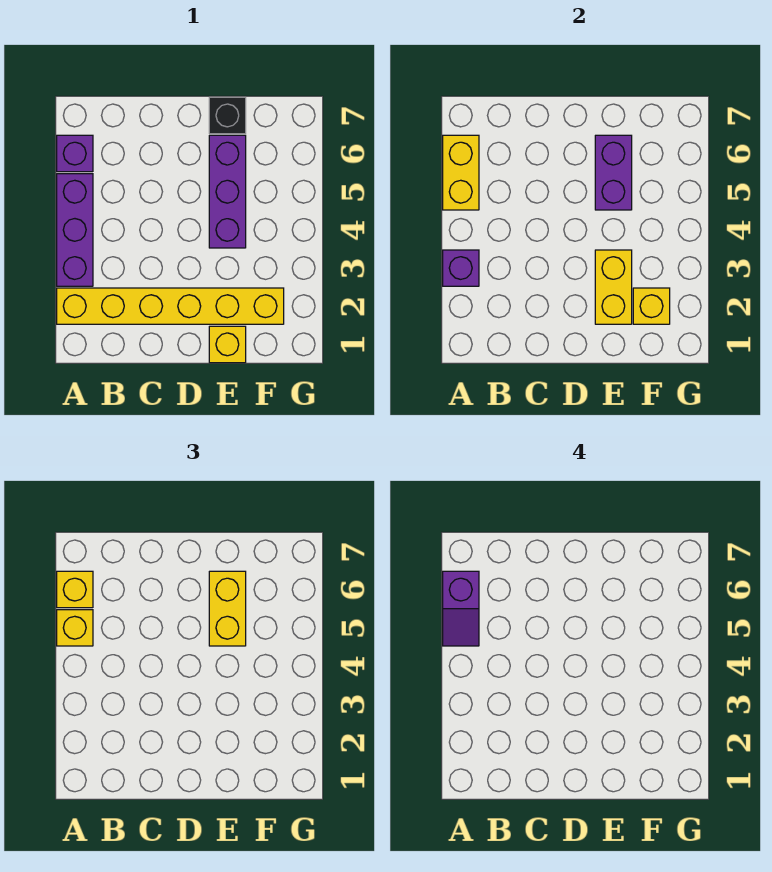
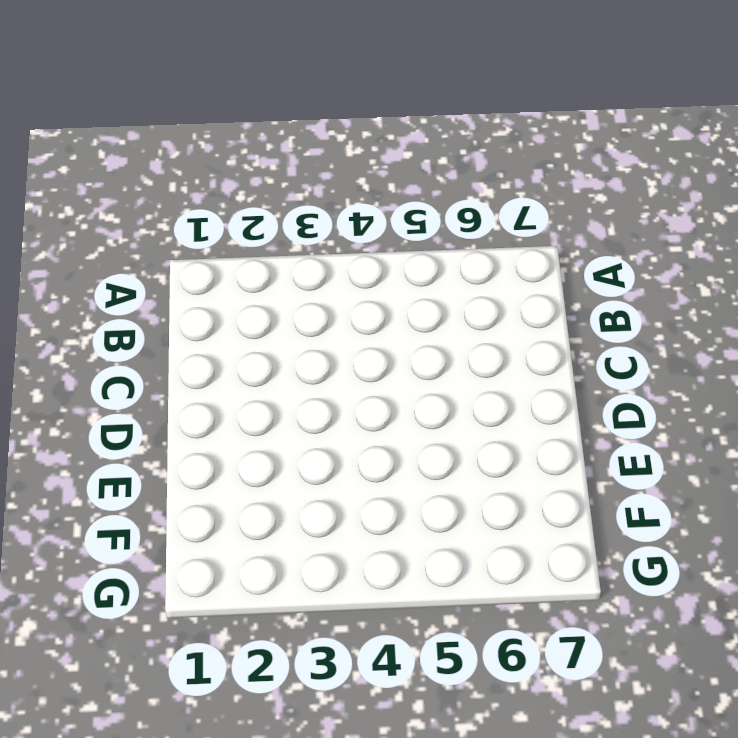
none -> yellow brick A2:F2 level 1
none -> purple brick A3:A5 level 1
none -> purple brick A6 level 1

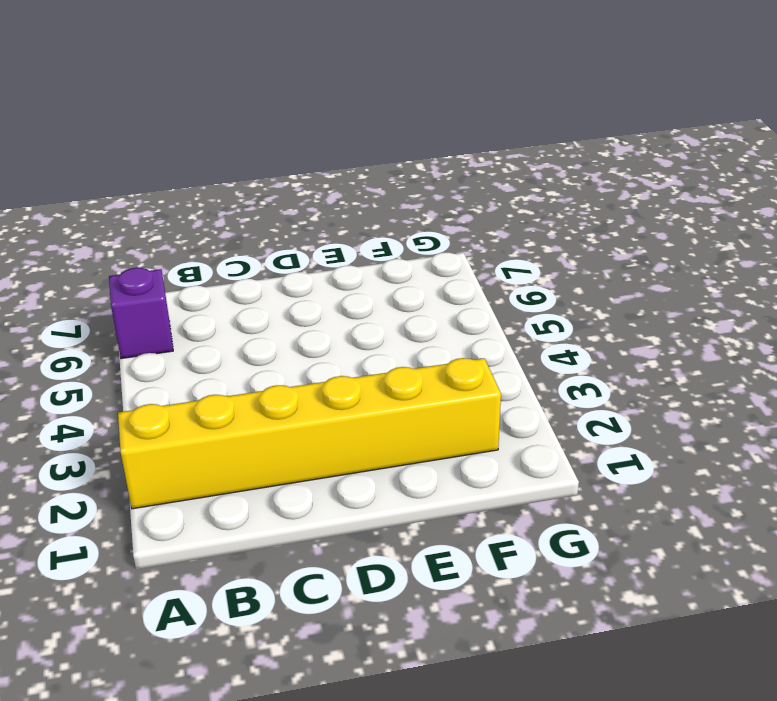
none -> purple brick A3:A5 level 1
none -> yellow brick E1 level 1
none -> purple brick E4:E6 level 1

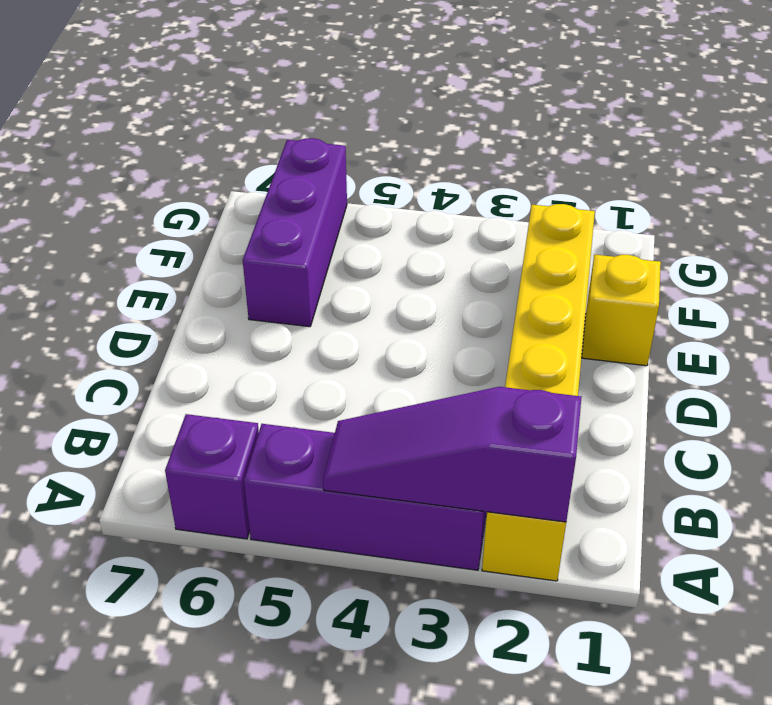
purple slope A2:A4 level 2 top 2 -> purple brick A3 level 2
purple brick E6:G6 level 1 -> purple brick E4:E6 level 1
none -> black brick E7 level 1
none -> yellow brick A5:A6 level 2
none -> yellow brick E2:E3 level 2

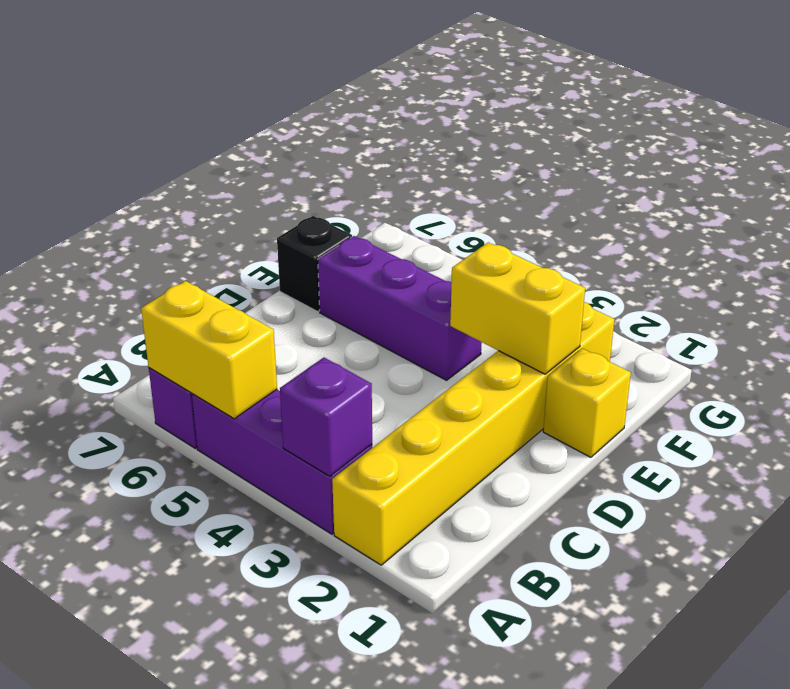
none -> purple brick E5:E6 level 2
none -> yellow brick F2 level 2
none -> yellow brick A5 level 3

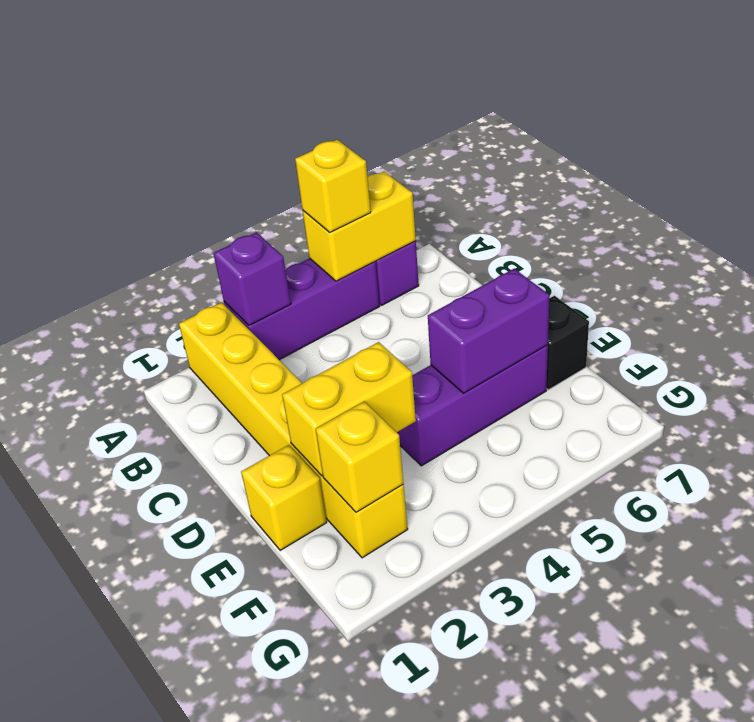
none -> yellow brick A6 level 3
none -> yellow brick E5:E6 level 3
none -> purple slope A5:A6 level 4 top 6

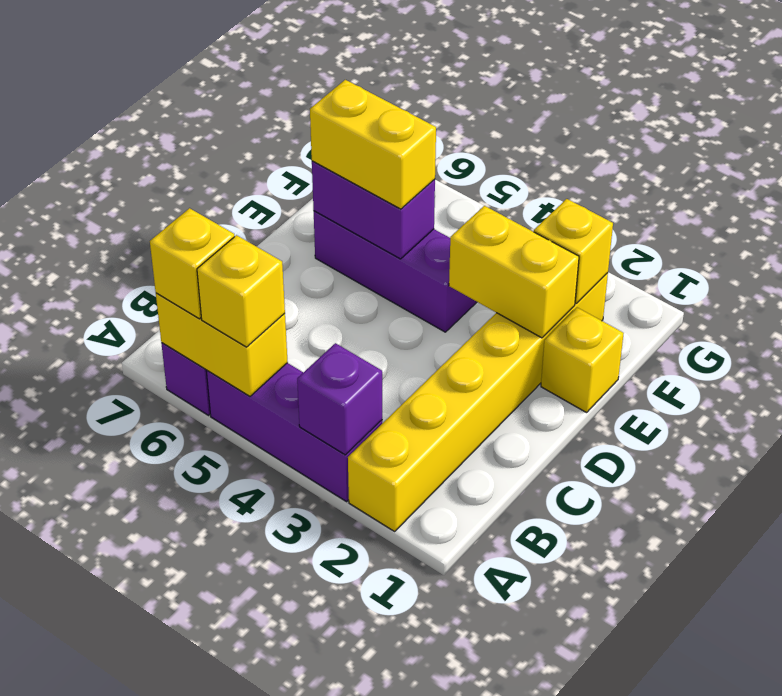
none -> black brick E7 level 1
none -> purple slope A5:A6 level 4 top 6

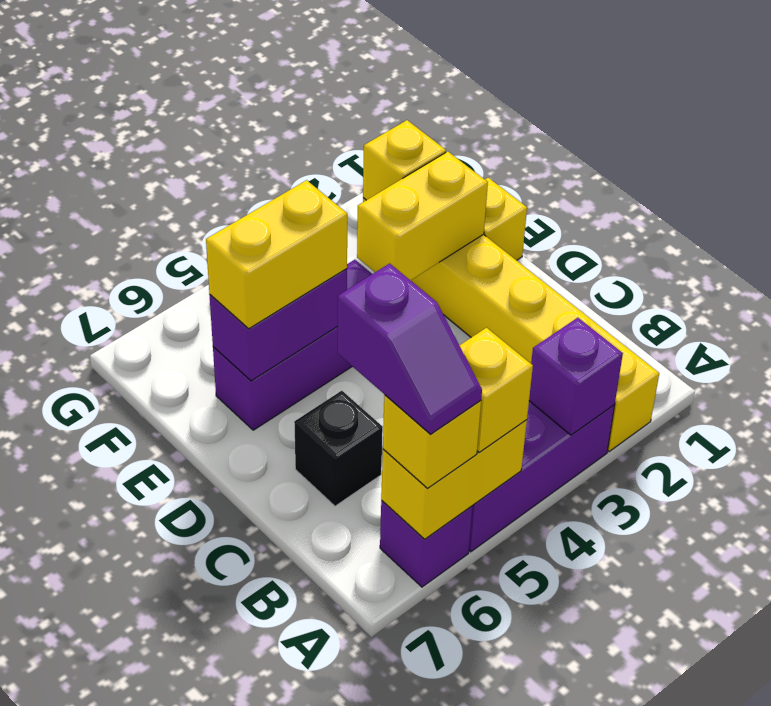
purple slope A6:B6 level 4 top B -> purple slope A5:A6 level 4 top 6
black brick C6 level 1 -> black brick E7 level 1

